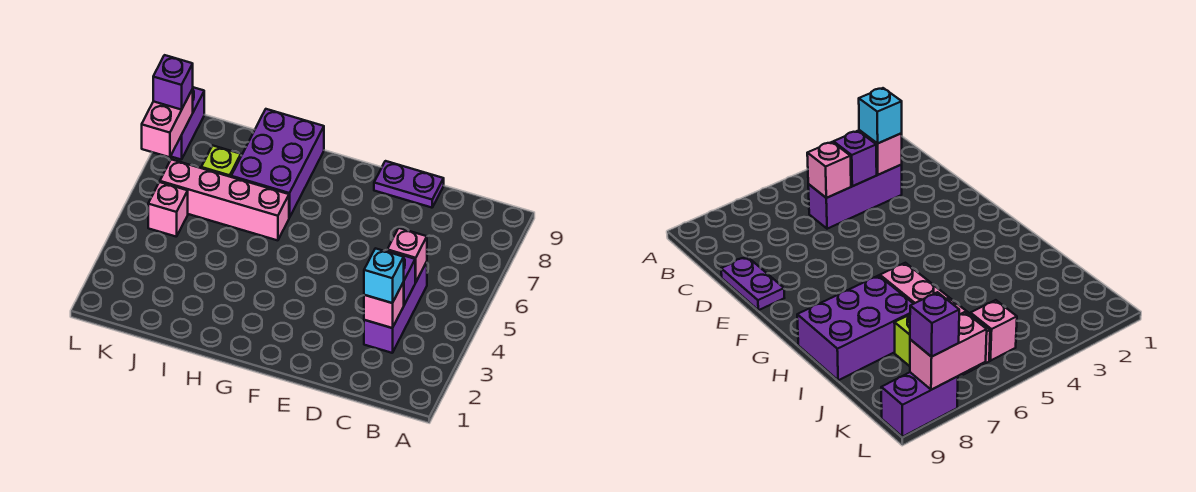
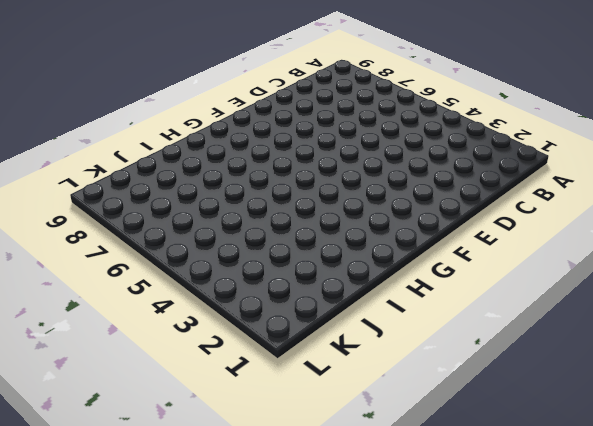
none -> purple brick C3:C5 level 1
none -> purple plate D9:E9 level 1
none -> pink brick H6:K6 level 1

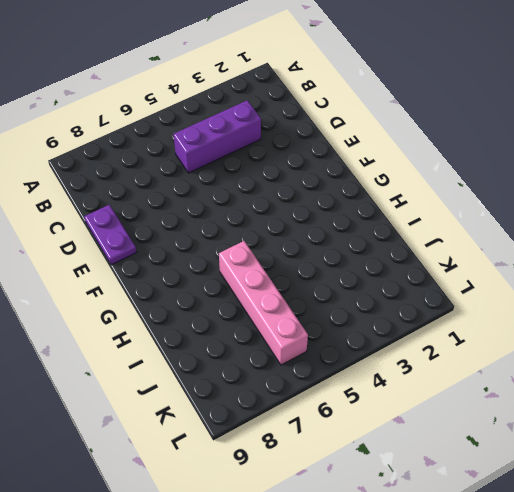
none -> purple brick H7:I9 level 1
none -> lime brick J7 level 1
none -> pink brick K5 level 1

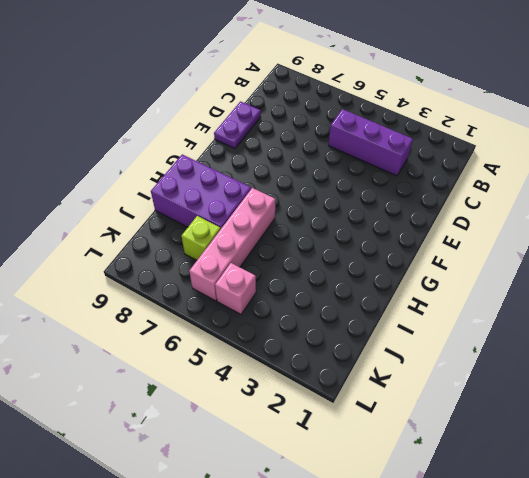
none -> purple brick L8:L9 level 1
none -> pink brick C3 level 2
none -> purple brick C4 level 2

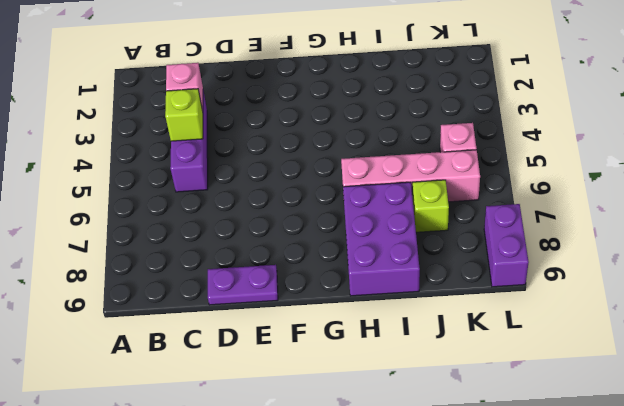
lime brick C4 level 2 -> purple brick C4 level 2
none -> pink brick C5 level 2
none -> pink brick L7:L8 level 2
none -> cyan brick C3 level 3

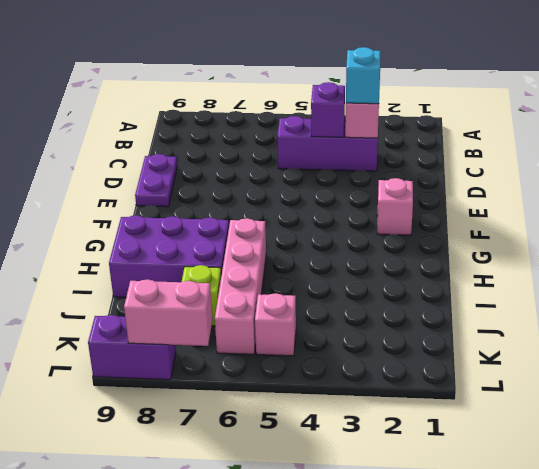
pink brick F2 level 1 -> pink brick C5 level 2
none -> purple brick L8 level 3

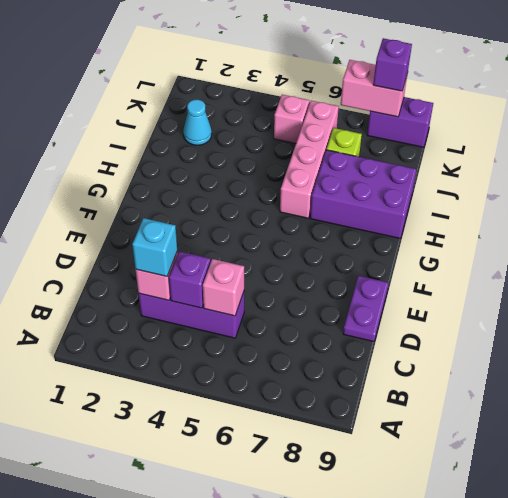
cyan cone J2 level 1 -> none

